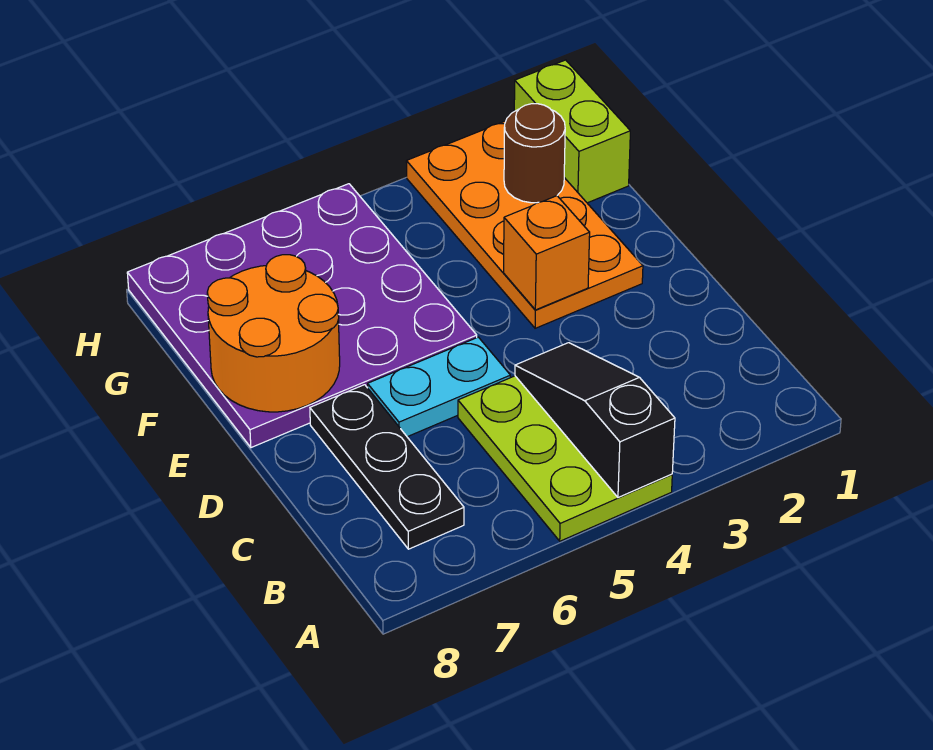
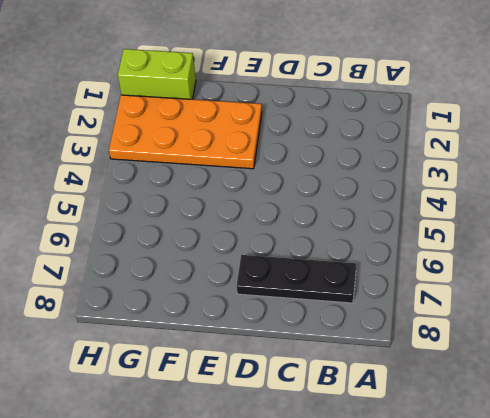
none -> lime plate A4:C5 level 1
none -> cyan plate D5:D6 level 1

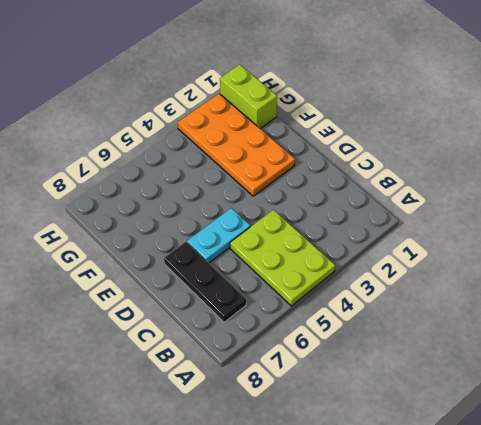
none -> purple plate E5:H8 level 1
none -> black slope A4:C4 level 2 top A

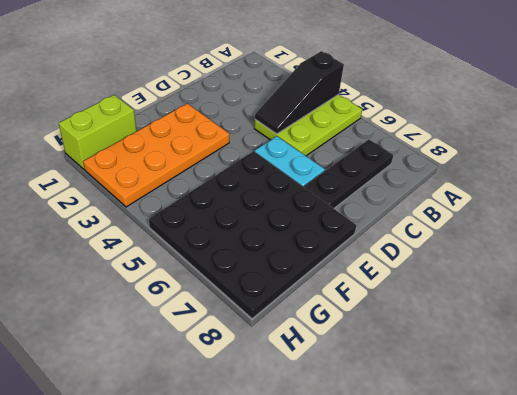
black plate E5:H8 level 1 -> purple plate E5:H8 level 1
none -> orange brick E3 level 2
none -> orange round brick E7:F8 level 2

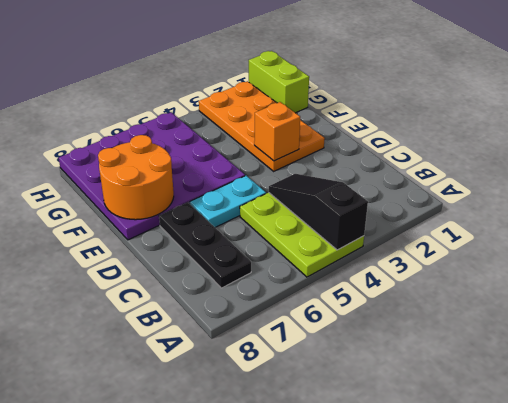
none -> brown round brick G2 level 2

